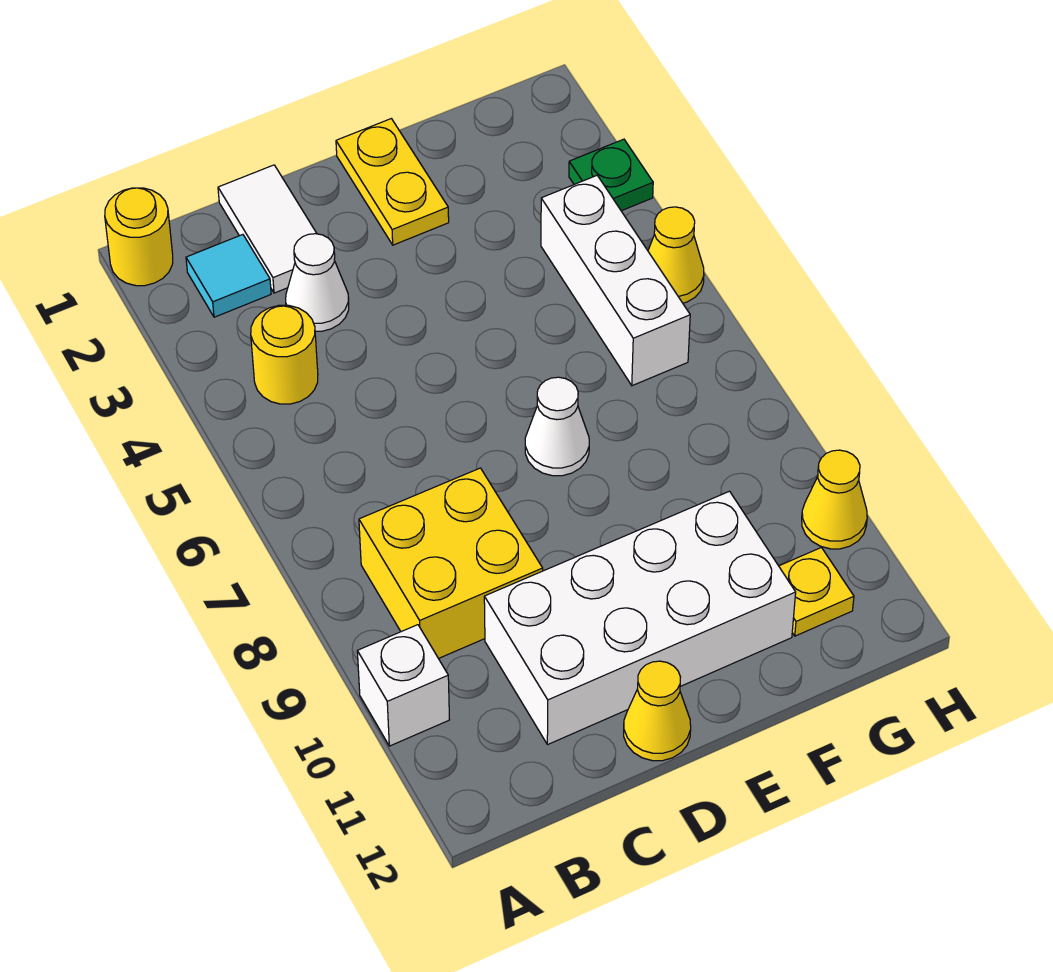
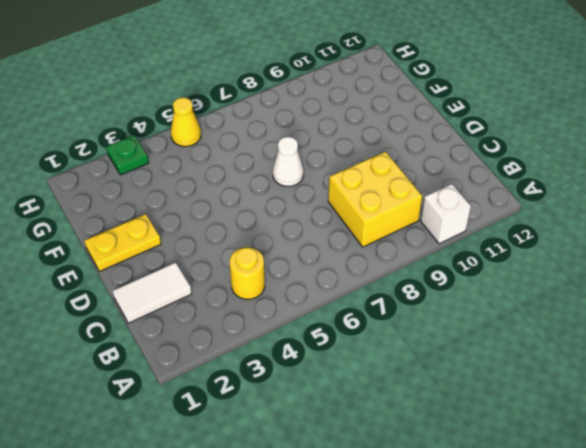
none -> yellow round brick A1 level 1
none -> cyan tile B2 level 1
none -> white cone C3 level 1

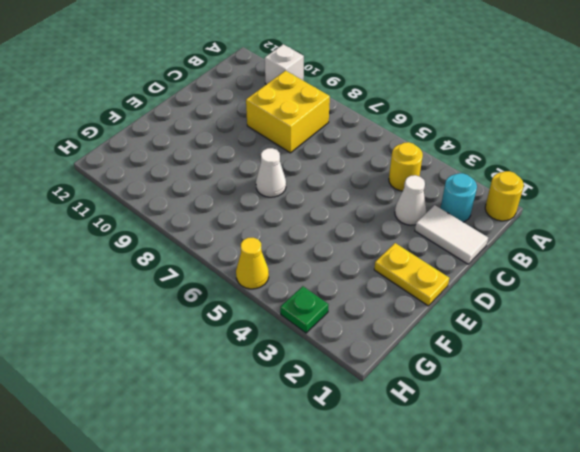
cyan round brick B2 level 1 -> cyan tile B2 level 1
none -> white brick C10:F11 level 1
none -> yellow cone D12 level 1
none -> white brick G4:G6 level 1

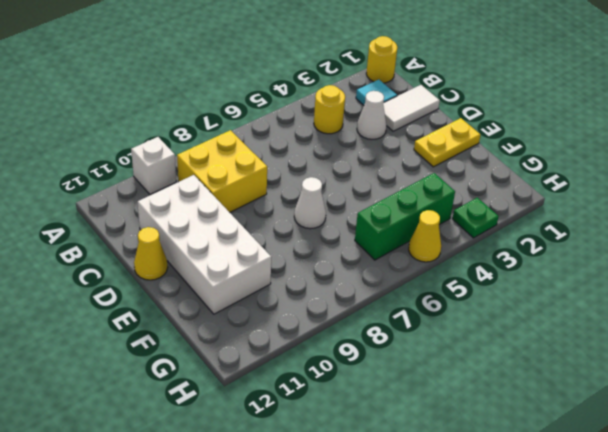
green brick G4:G6 level 1 -> white brick G4:G6 level 1
none -> yellow plate G11 level 1
none -> yellow cone H10 level 1

